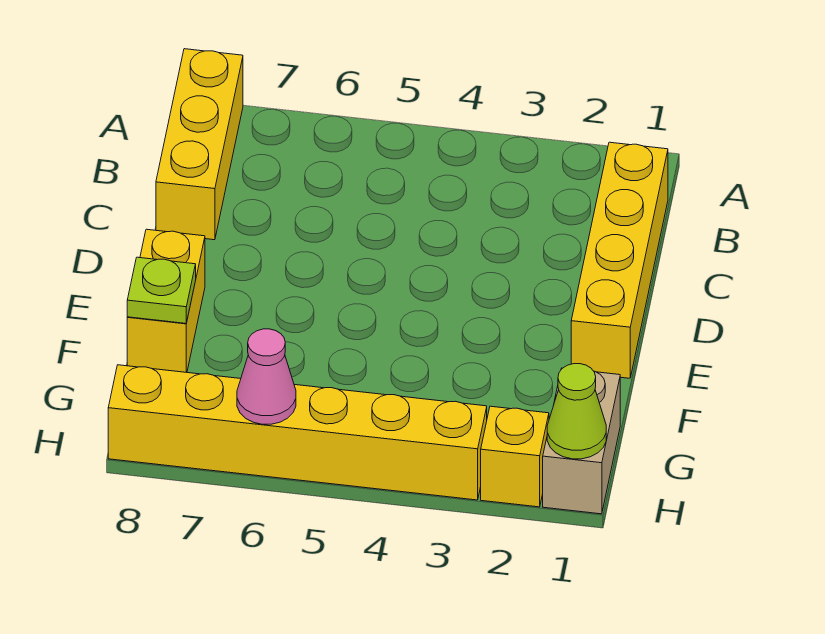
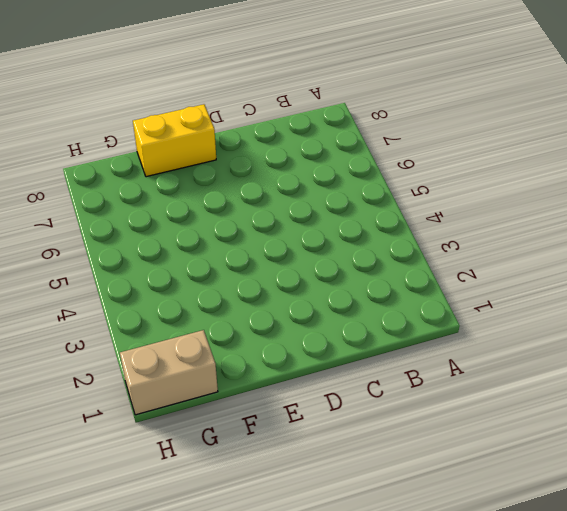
none -> yellow brick A8:C8 level 1
none -> yellow brick B1:E1 level 1

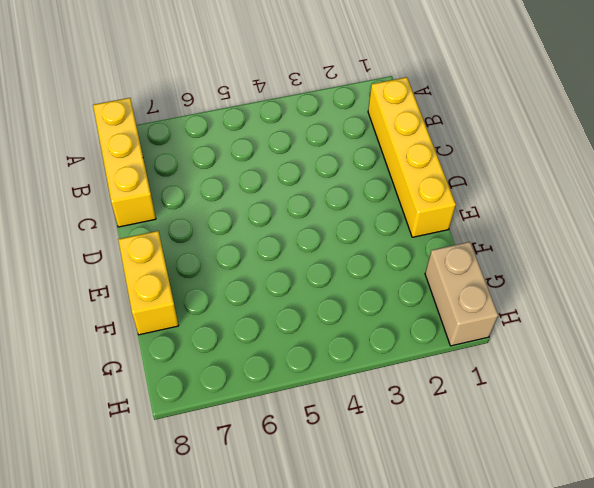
none -> yellow brick H2 level 1
none -> yellow brick H3:H8 level 1

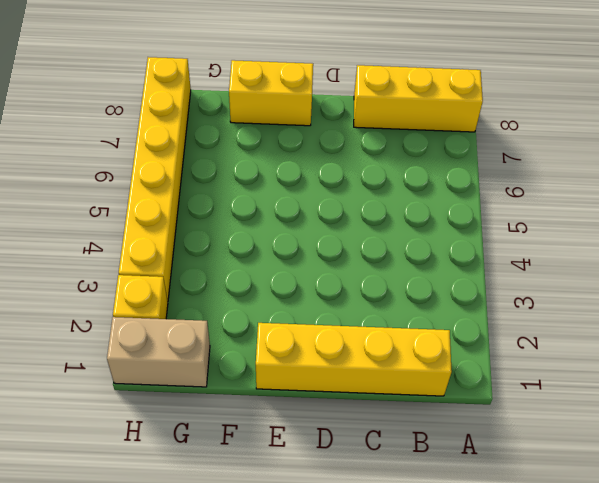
none -> lime plate F8 level 2
none -> lime cone H1 level 2

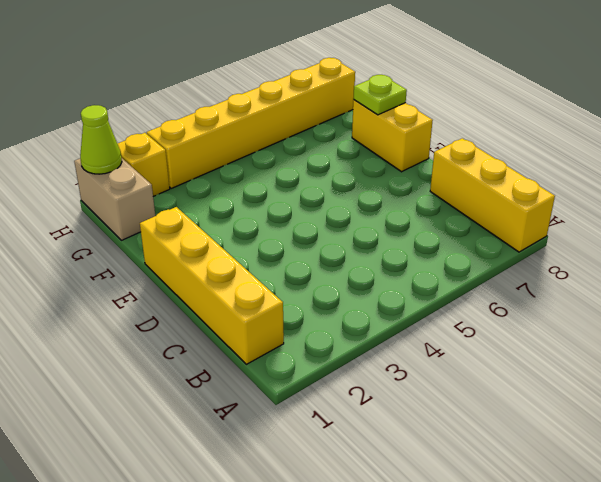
none -> pink cone H6 level 2

